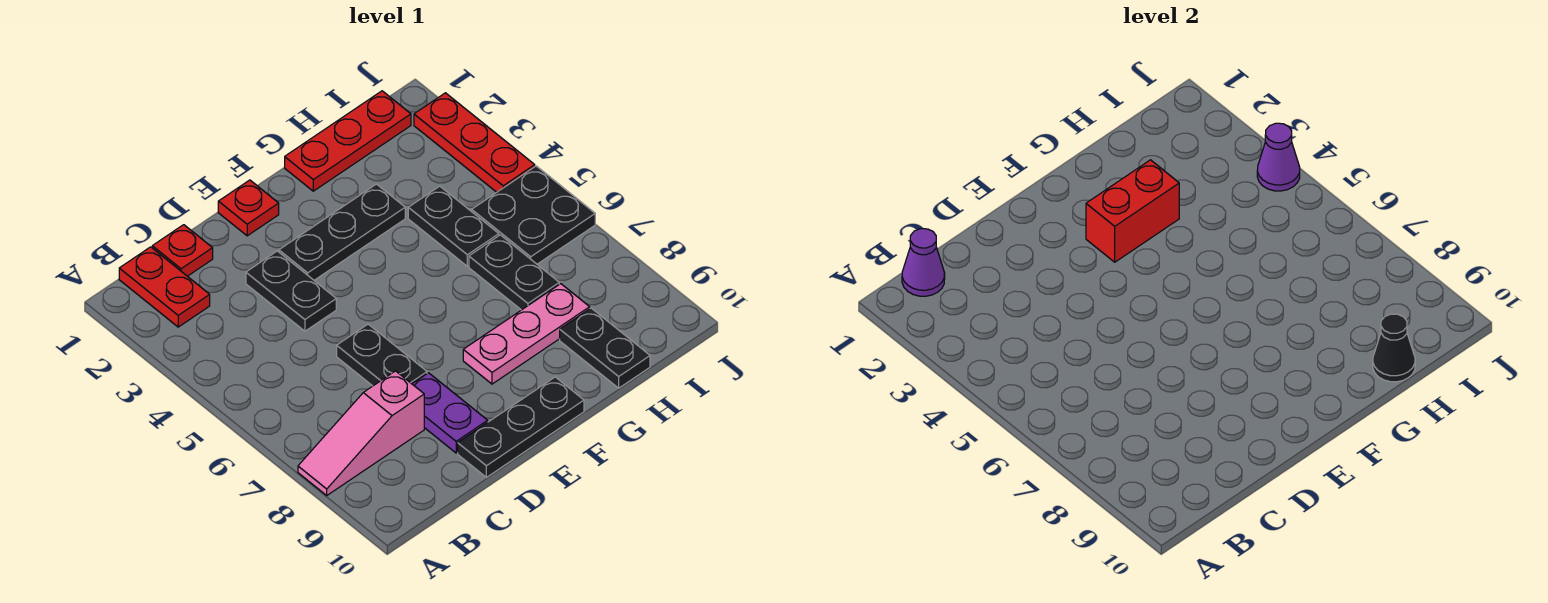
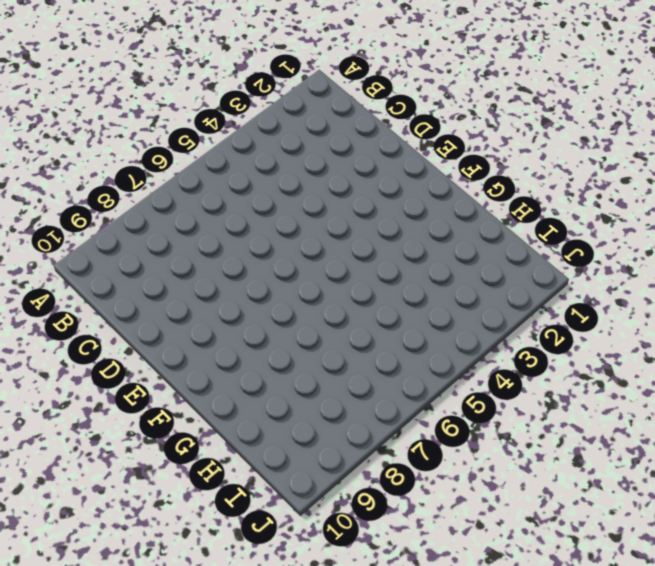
none -> pink slope A8:C8 level 1 top C
none -> red plate B1:B2 level 1
none -> red plate C1 level 1

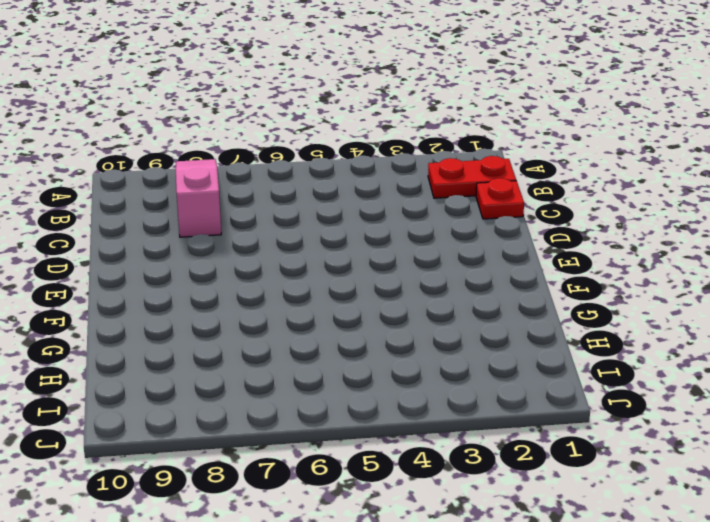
none -> black plate D3:D4 level 1
none -> black plate D6:D7 level 1
none -> purple plate D8:D9 level 1

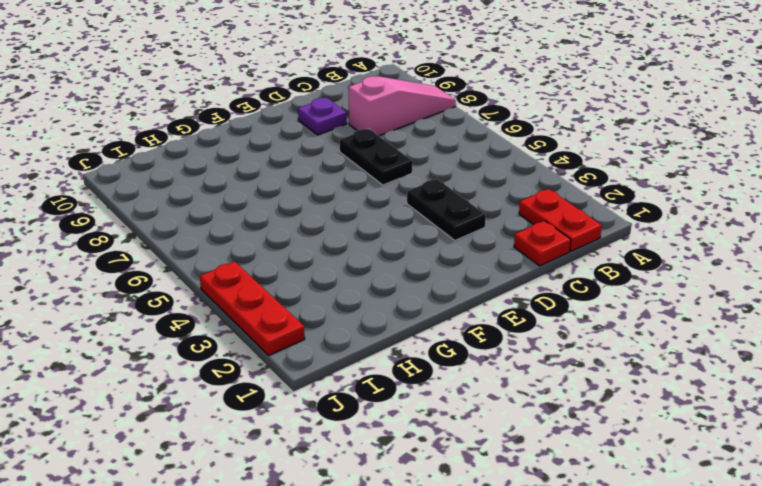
purple plate D9 level 1 -> purple plate D8:D9 level 1
none -> black plate D10:F10 level 1
none -> red plate E1 level 1
none -> black plate E3:G3 level 1

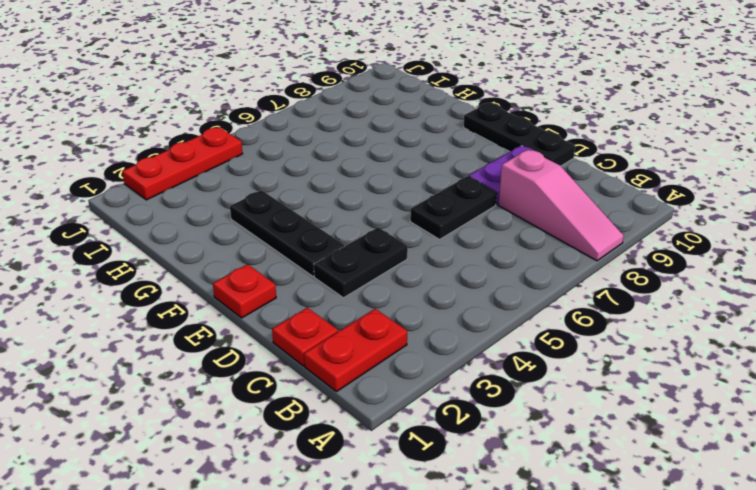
none -> pink plate F8:H8 level 1
none -> red plate G1:I1 level 1
none -> black plate H4:H5 level 1

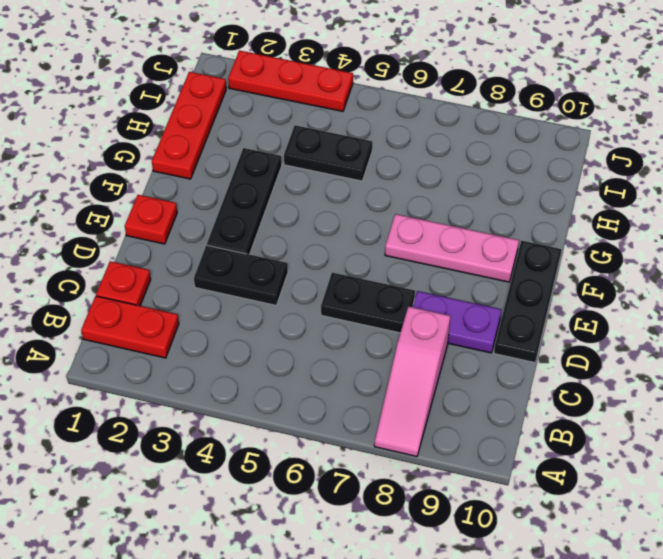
pink plate F7:F9 level 1 -> pink plate F8:H8 level 1
none -> black plate H6:H7 level 1
none -> black plate H9:H10 level 1
none -> black plate I5:J6 level 1

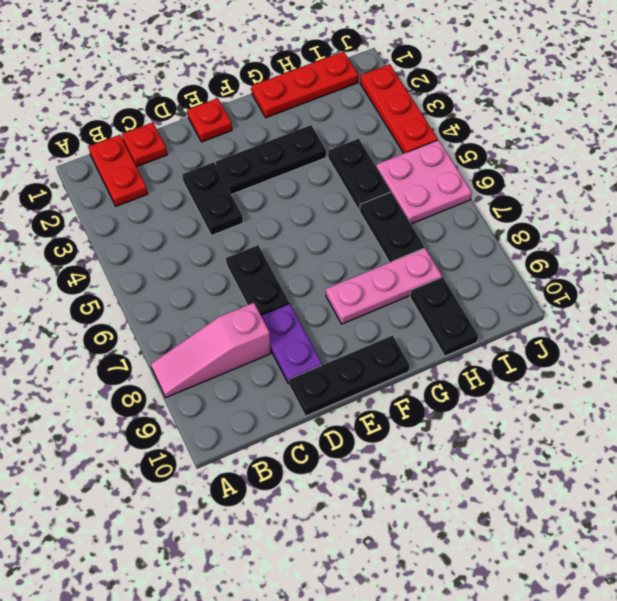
pink plate I5:J6 level 1 -> black plate I5:J6 level 1
none -> purple cone B1 level 2
none -> red brick F3:G3 level 2
none -> black cone H10 level 2

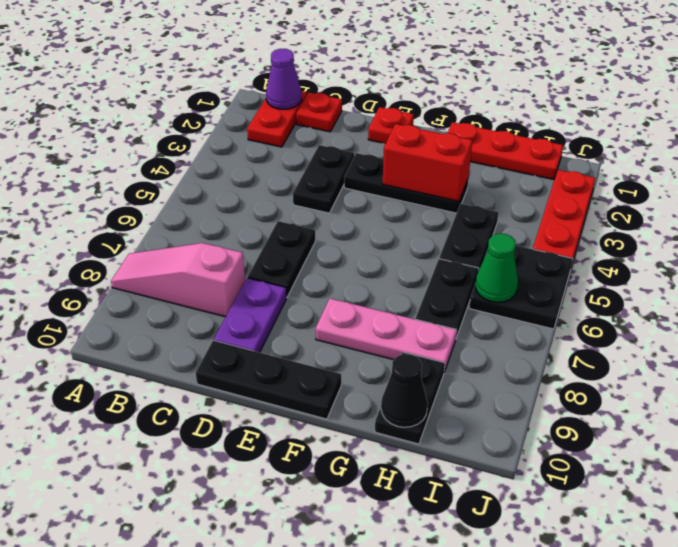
green cone I6 level 2 -> none
none -> purple cone J4 level 2

